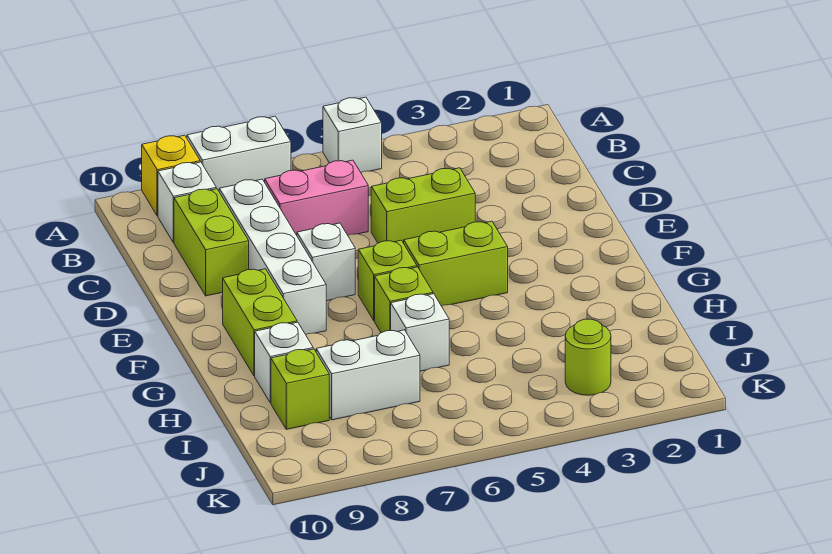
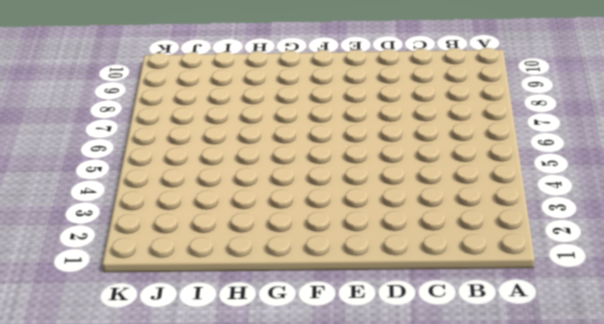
none -> white brick A5 level 1
none -> white brick A7:A8 level 1
none -> yellow brick A9 level 1

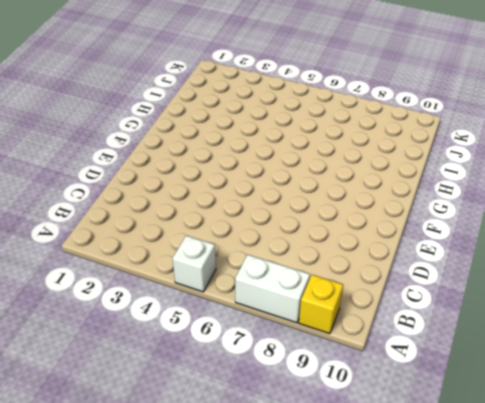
none -> white brick B9 level 1
none -> pink brick C6:C7 level 1
none -> white brick C8:F8 level 1

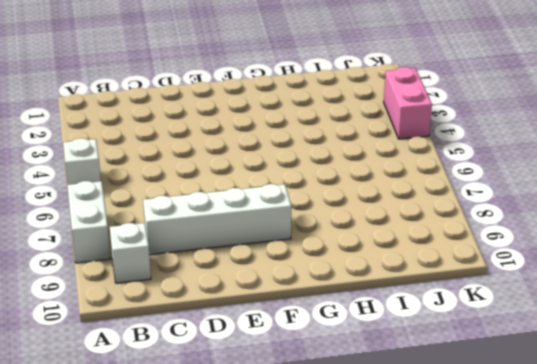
pink brick K3:K4 level 1 -> pink brick C6:C7 level 1
none -> yellow brick A9 level 1
none -> lime brick C9:D9 level 1
none -> lime brick D4:D5 level 1

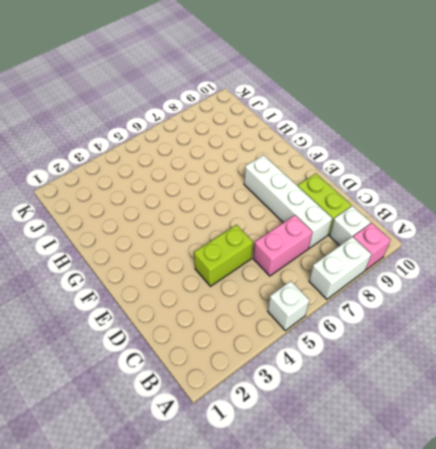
pink brick A9 level 1 -> yellow brick A9 level 1
none -> white brick E7 level 1
none -> lime brick F4:F5 level 1
none -> lime brick F6 level 1

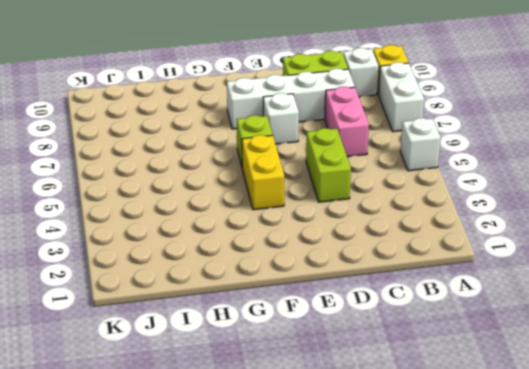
yellow brick F4:F5 level 1 -> lime brick F4:F5 level 1
none -> lime brick F9:G9 level 1
none -> lime brick G6 level 1
none -> white brick H6 level 1

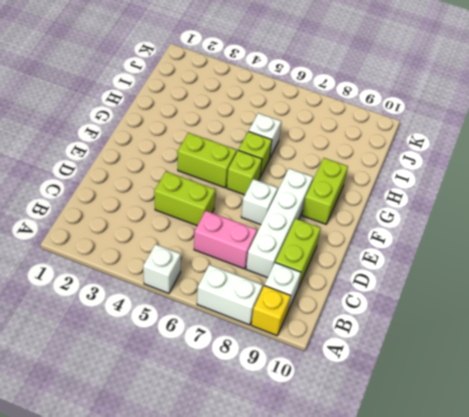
none -> white brick H9 level 1
none -> white brick I7:I8 level 1
none -> lime brick I9 level 1

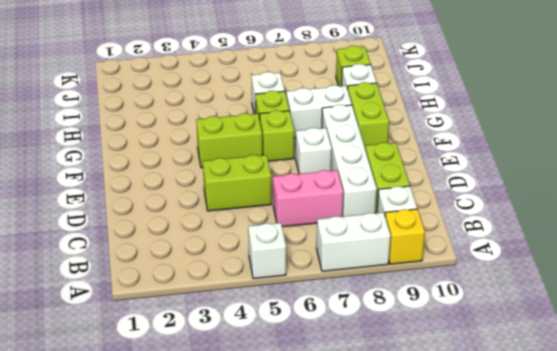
white brick G7:G8 level 1 -> white brick I7:I8 level 1
none -> lime round brick J3 level 1

